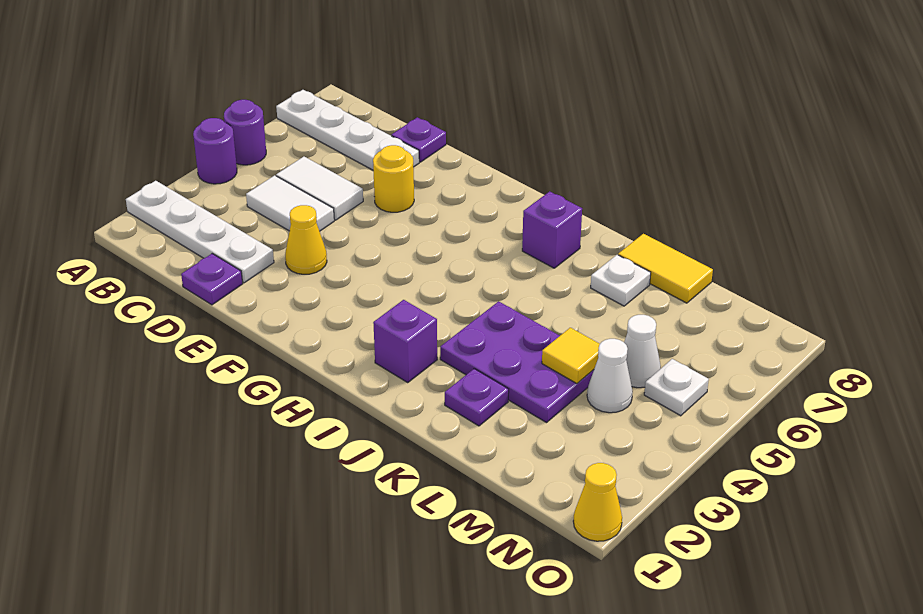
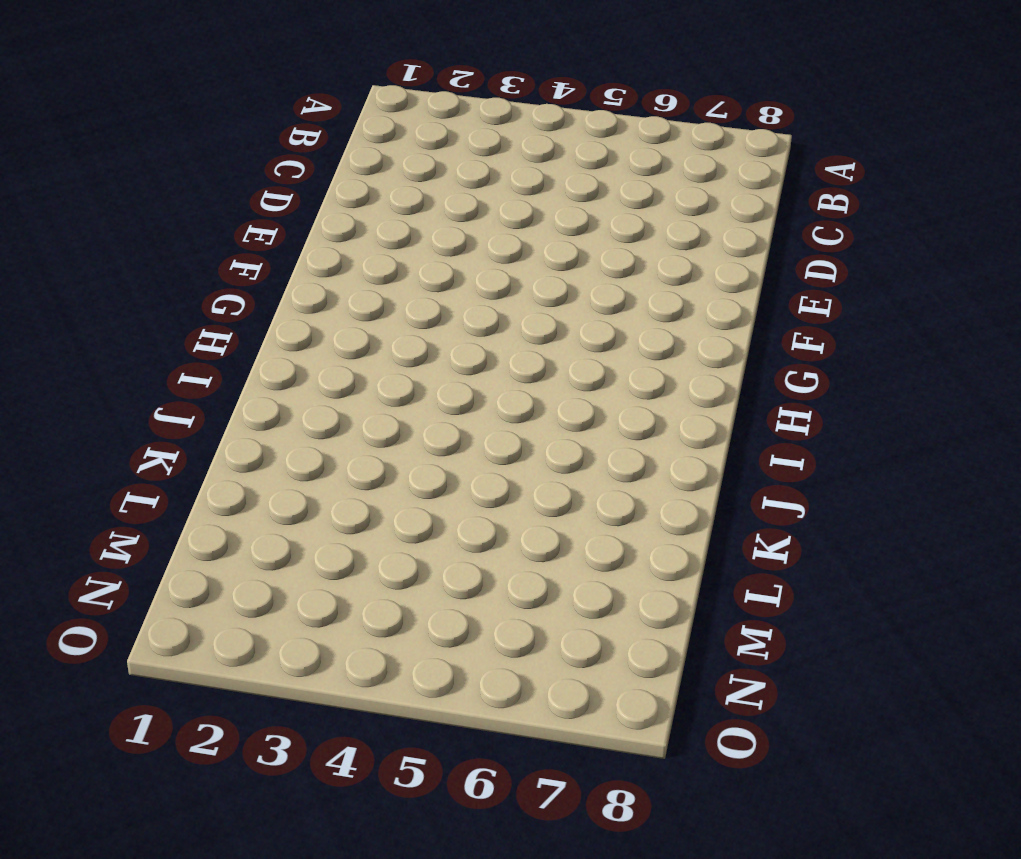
none -> white plate A2:D2 level 1
none -> purple round brick A4 level 1
none -> purple round brick A5 level 1

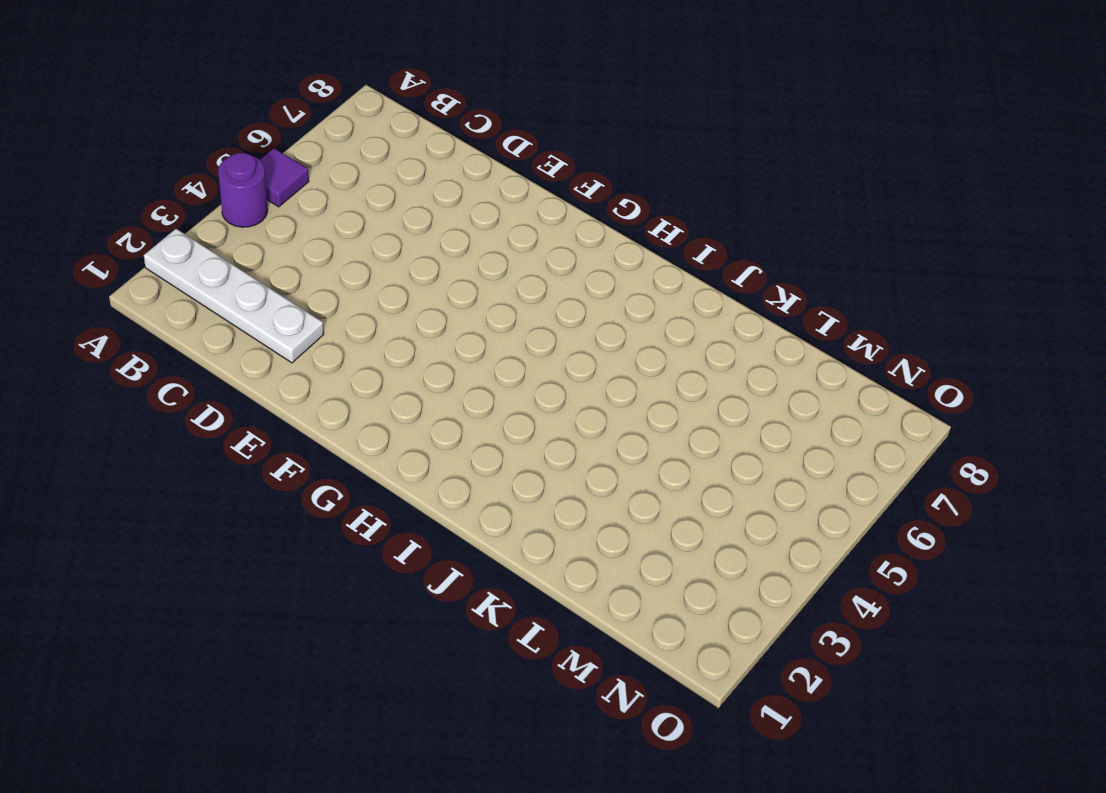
purple tile A5 level 1 -> purple round brick A5 level 1
none -> white plate A7:D7 level 1
none -> white tile C4:D4 level 1
none -> white tile C5:D5 level 1

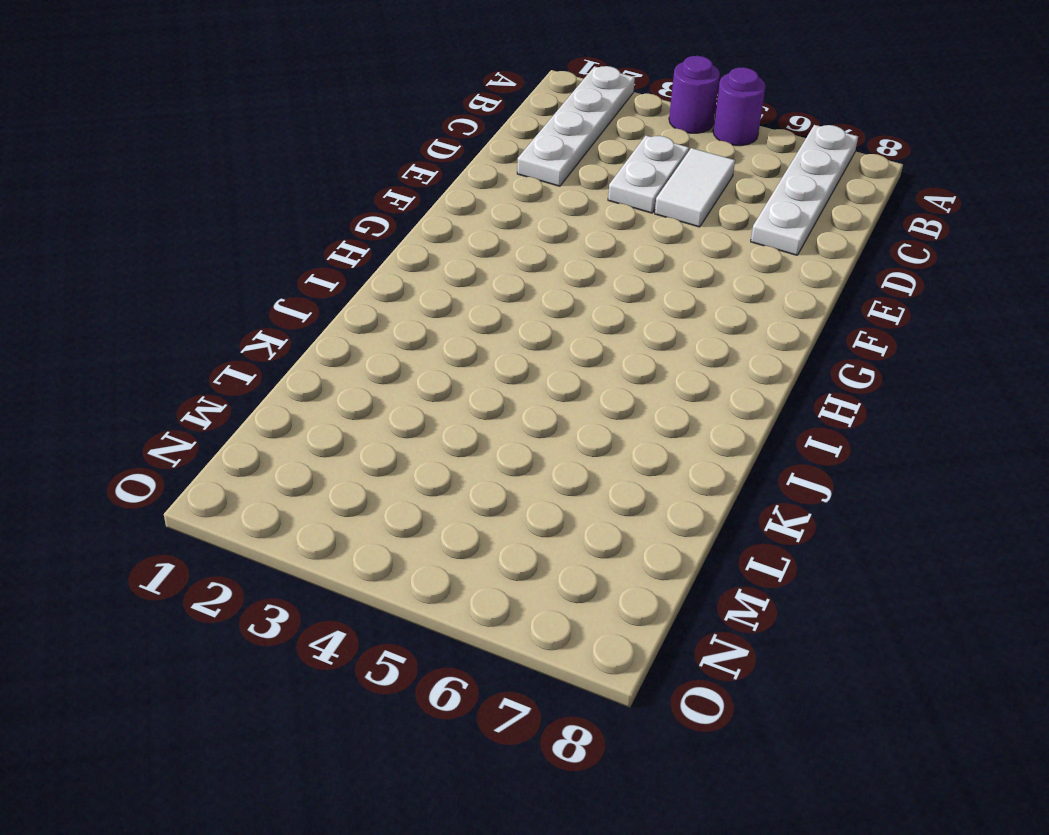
white plate C4:D4 level 1 -> white tile C4:D4 level 1
none -> purple plate D1 level 1
none -> purple plate D8 level 1
none -> yellow cone E3 level 1

